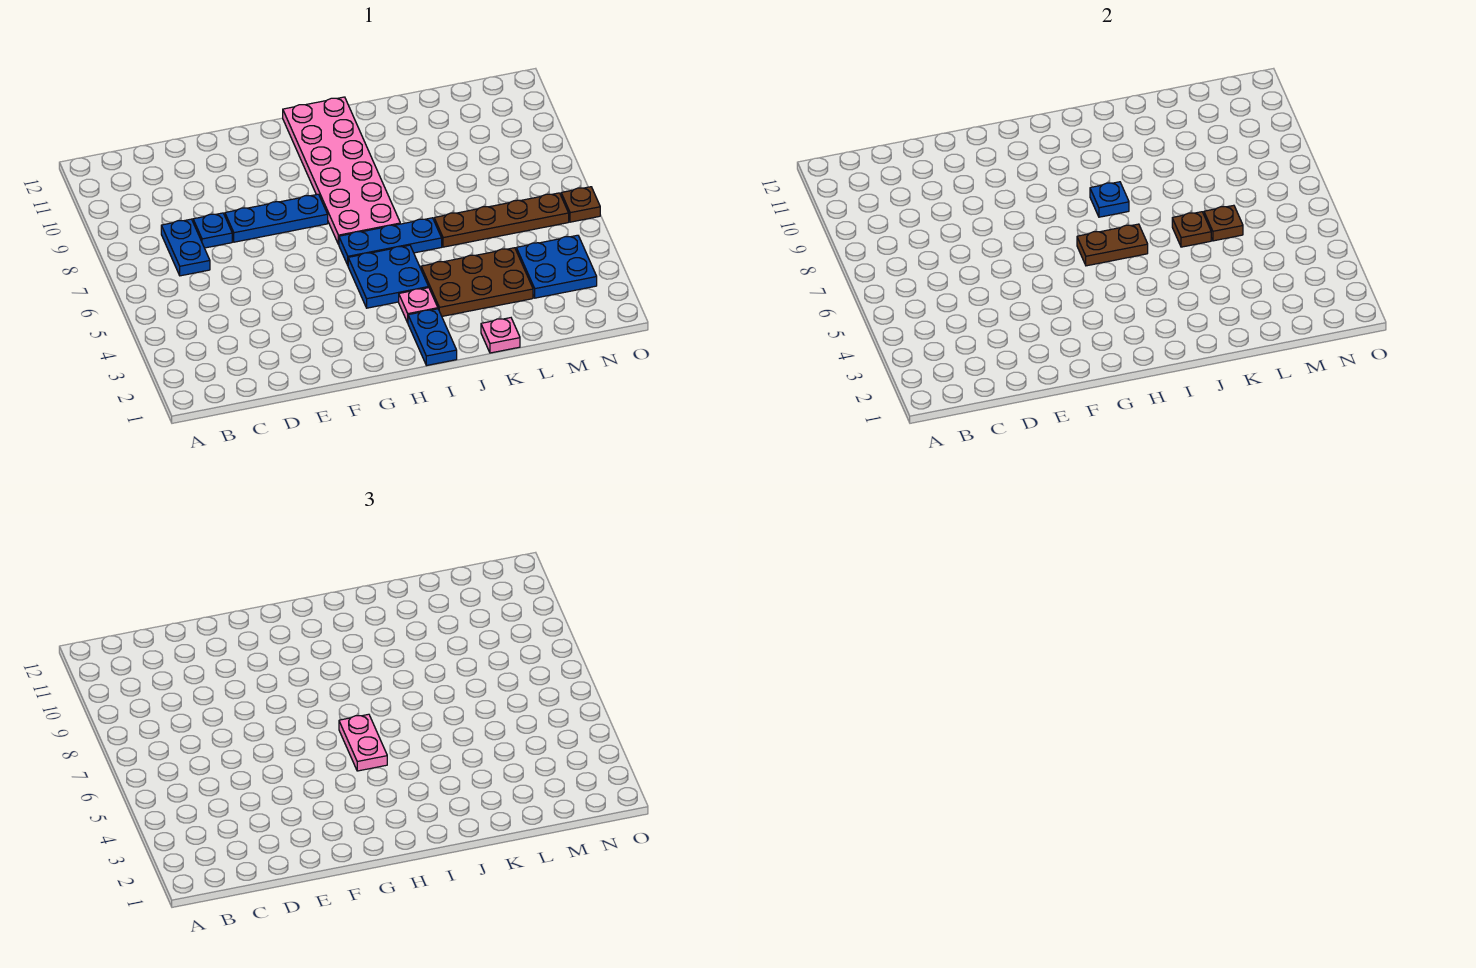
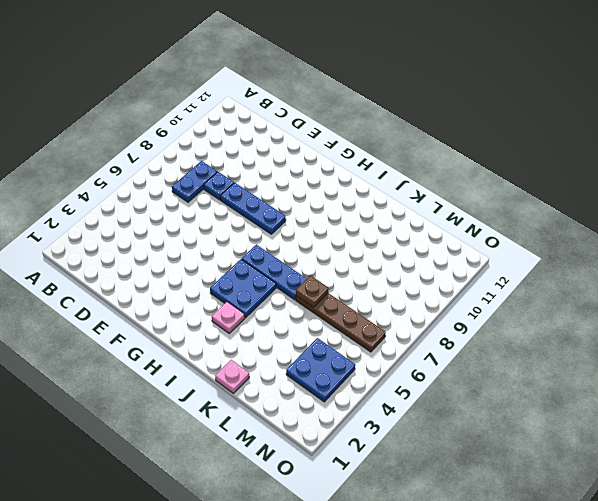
none -> pink plate H7:I12 level 1
none -> blue plate I1:I2 level 1
none -> brown plate J3:L4 level 1

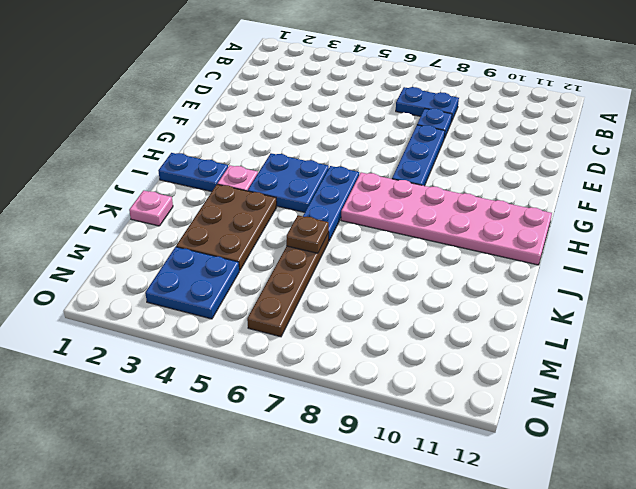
none -> brown plate O6 level 1
none -> brown plate H6:I6 level 2
none -> blue plate I8 level 2

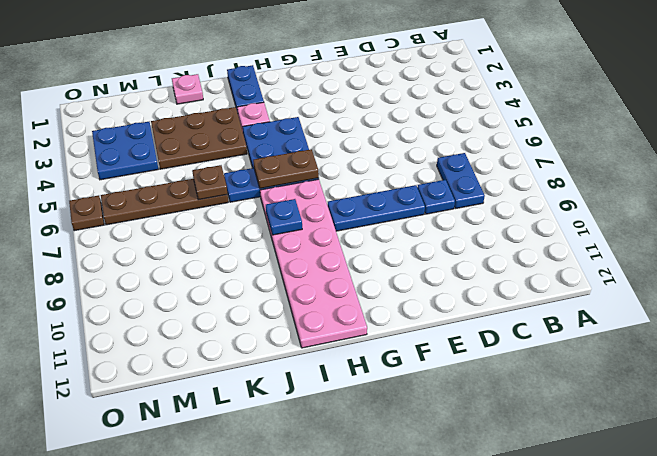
none -> brown plate L6 level 2
none -> pink plate H5:H6 level 3

